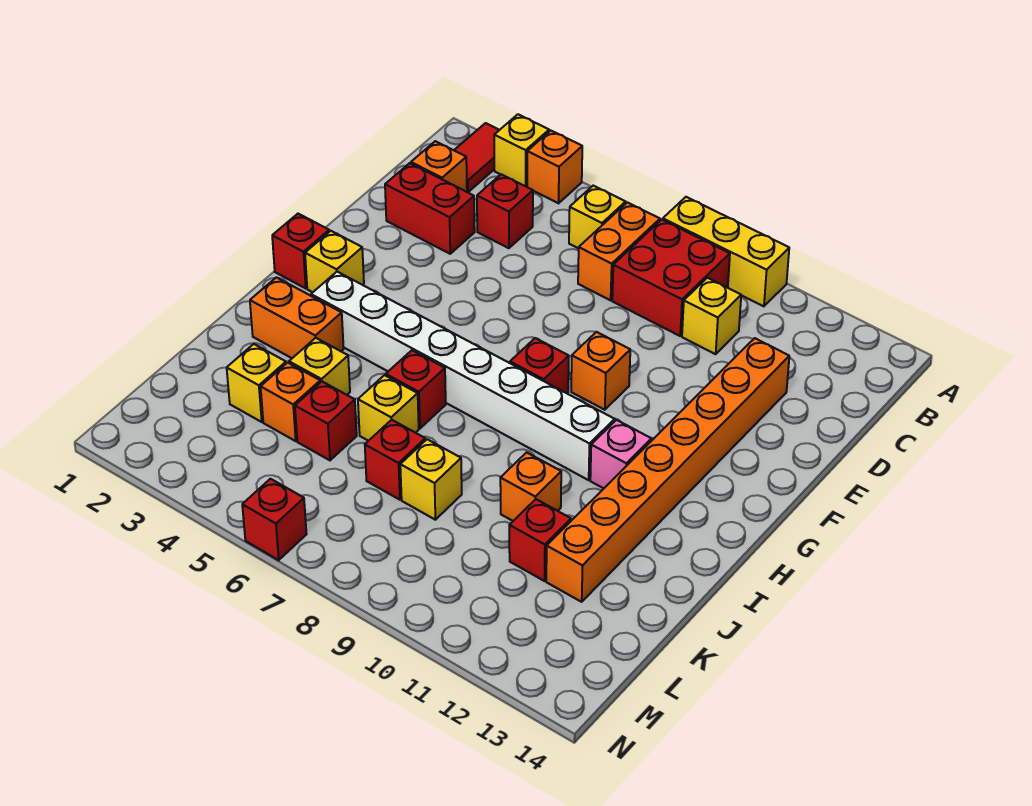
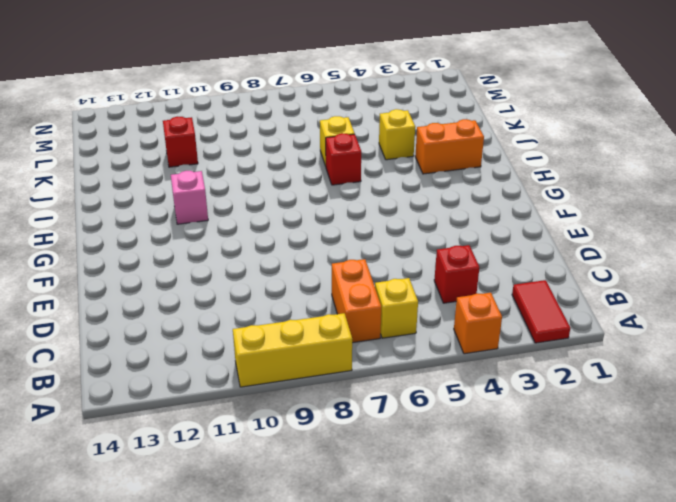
none -> yellow brick A3 level 1
none -> red brick B8:C9 level 1
none -> orange brick C2 level 1
none -> yellow brick C10 level 1

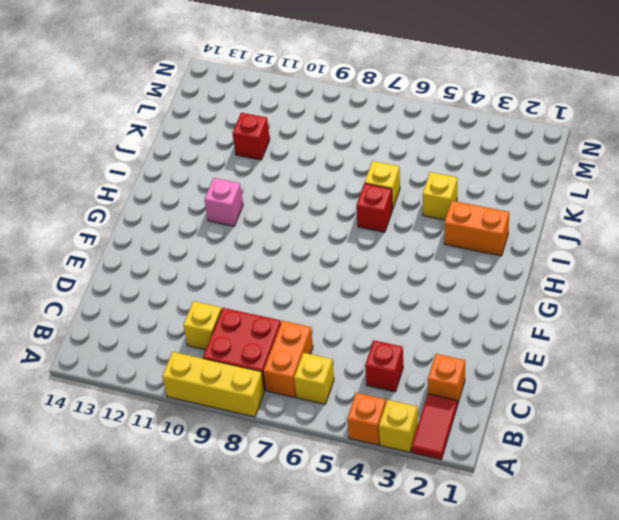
none -> red brick D2:D3 level 1
none -> orange brick D12:K12 level 1
none -> orange brick F9 level 1
none -> red brick G1 level 1

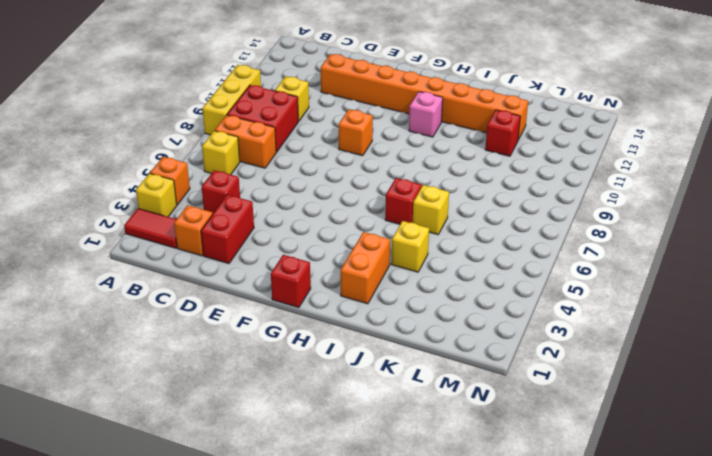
none -> yellow brick G2 level 1
none -> red brick G8 level 1
none -> white brick H3:H10 level 1
none -> orange brick J10 level 1

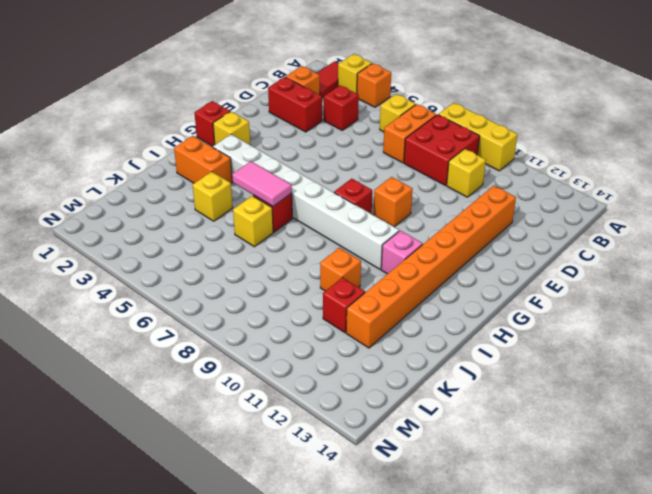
pink tile I5:I6 level 2 -> none
none -> yellow brick K3 level 1
none -> orange brick K4 level 1
none -> red brick K5 level 1
none -> red brick K7 level 1

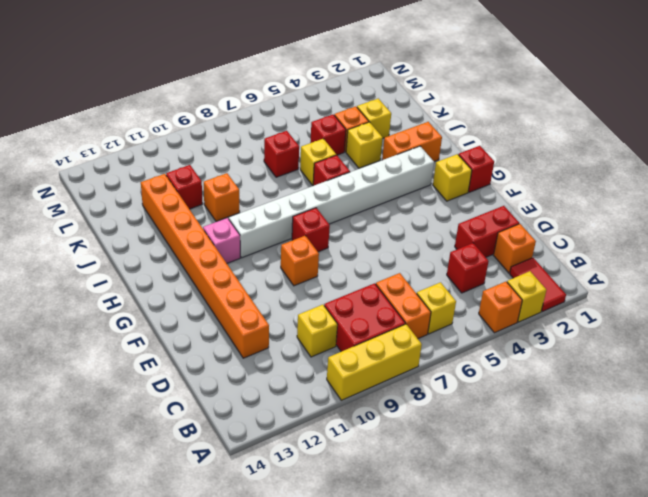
none -> yellow brick K8 level 1
none -> red brick N6 level 1

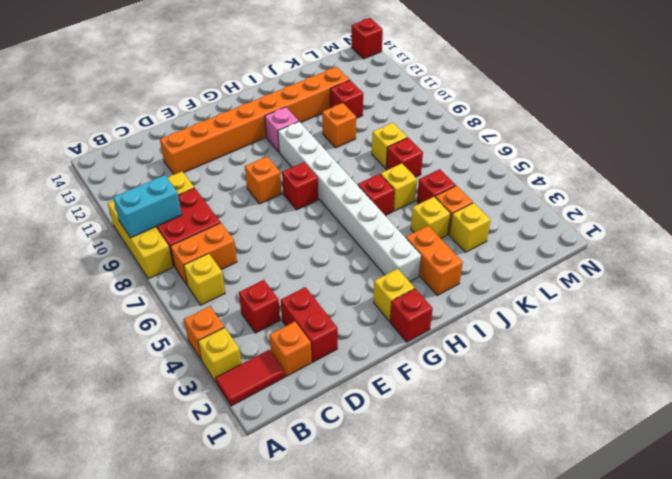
cyan brick A9:B9 level 2 -> none
red brick N14 level 1 -> red brick N6 level 1

